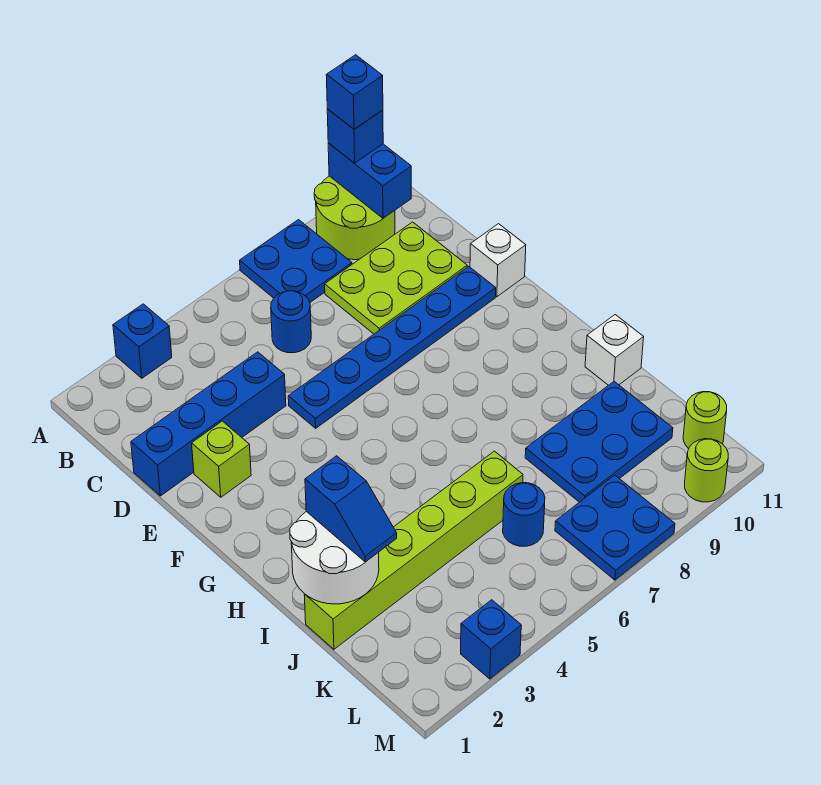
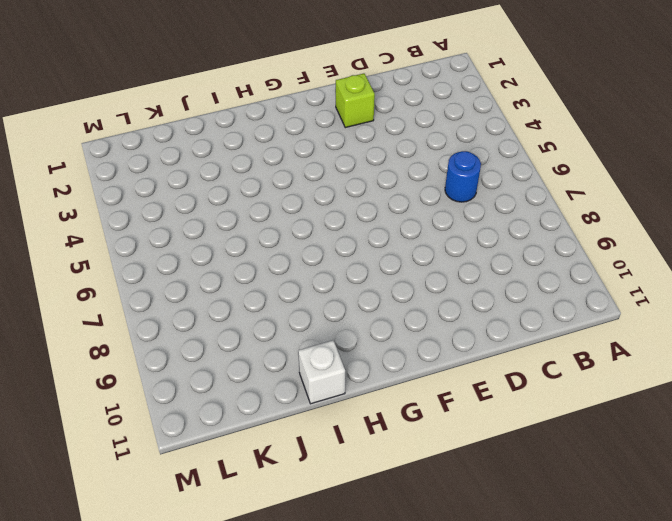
none -> blue brick A3 level 1
none -> blue plate A7:B8 level 1
none -> lime round brick A9:B10 level 1

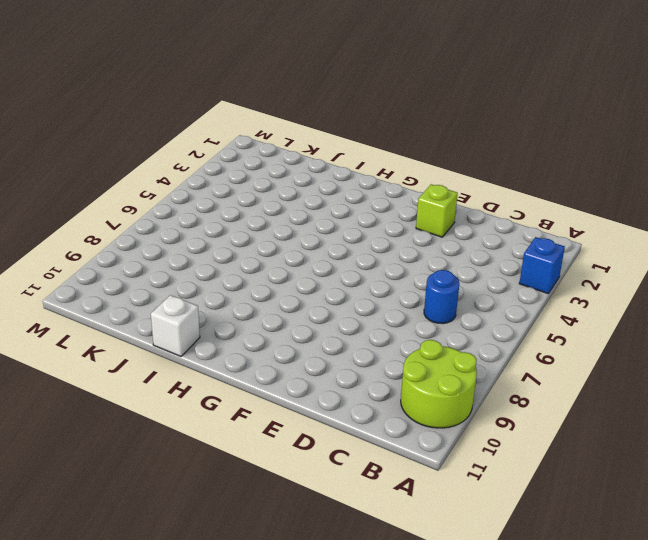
none -> blue plate A7:B8 level 1
none -> lime plate C8:D10 level 1
none -> blue brick D1:D4 level 1

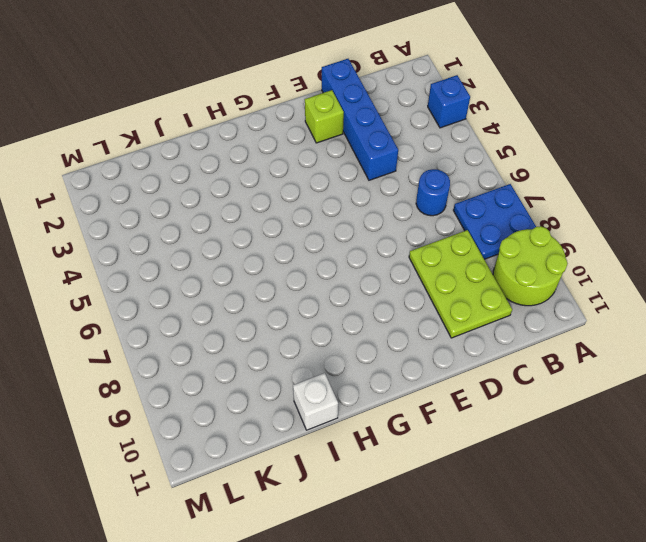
none -> blue plate E5:E10 level 1
none -> white brick E11 level 1
none -> lime brick J1:J6 level 1

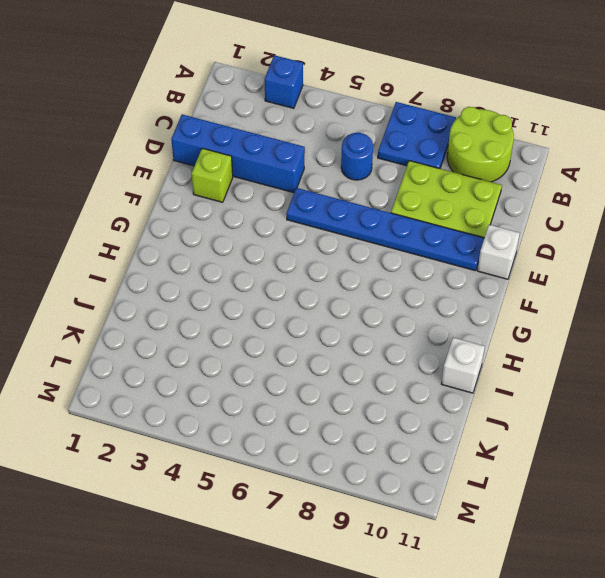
none -> lime brick J1:J6 level 1
none -> blue plate J8:K10 level 1
none -> blue round brick K6 level 1

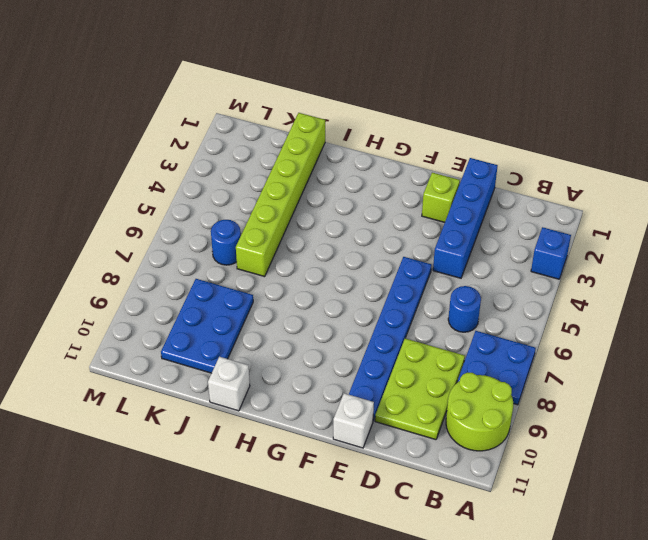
none -> blue plate L7:M8 level 1
none -> lime round brick L11 level 1
none -> blue brick M3 level 1

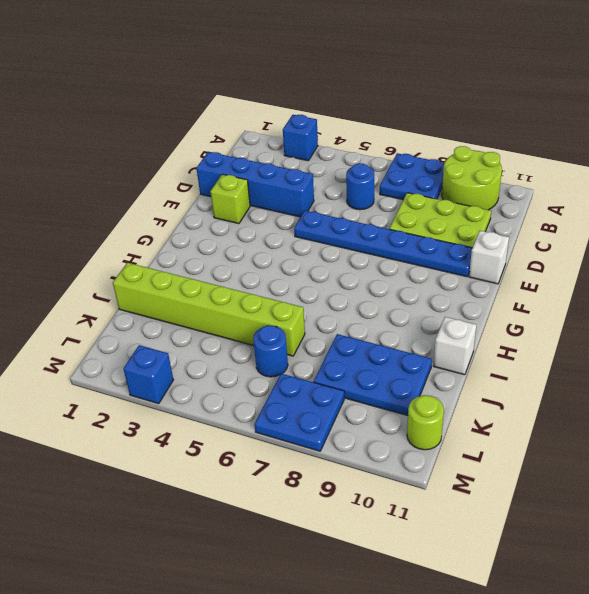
none -> lime round brick M10 level 1
none -> blue brick A10:B10 level 2
none -> white round brick I1:J2 level 2

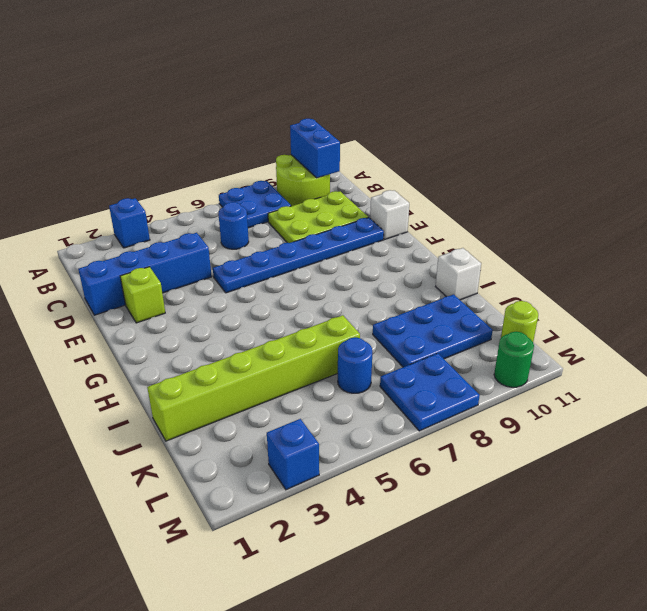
green round brick M10 level 1 -> lime round brick M10 level 1
none -> white round brick I1:J2 level 2
none -> blue brick A10 level 3
none -> blue slope I2:J2 level 3 top I

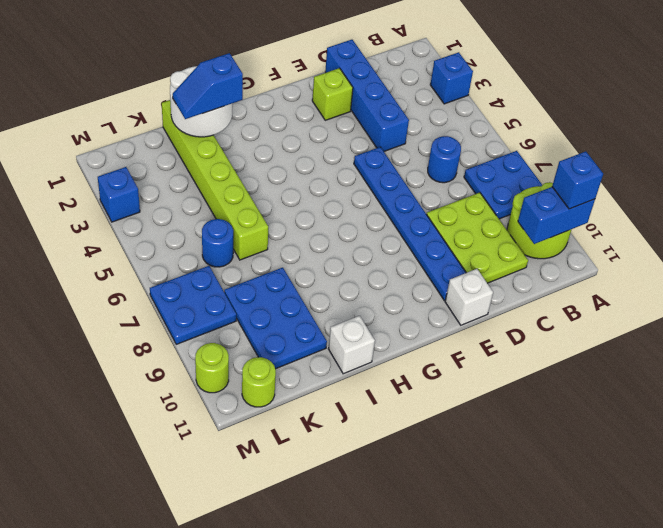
none -> blue brick A10 level 4

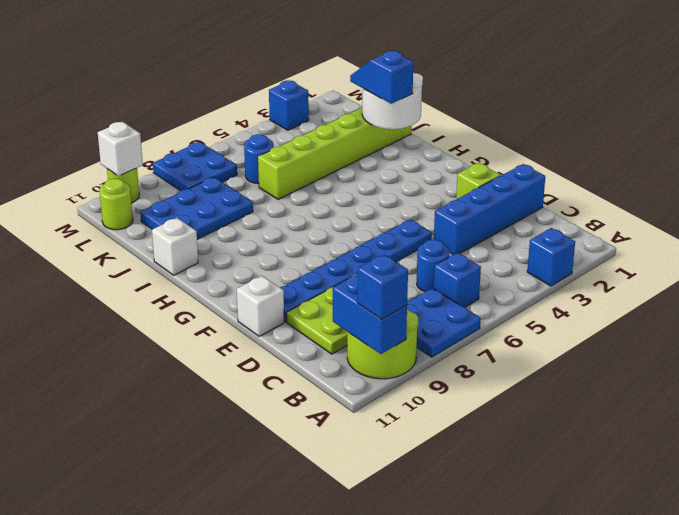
blue brick B6 level 1 -> blue brick A10 level 4
white brick M10 level 2 -> none

